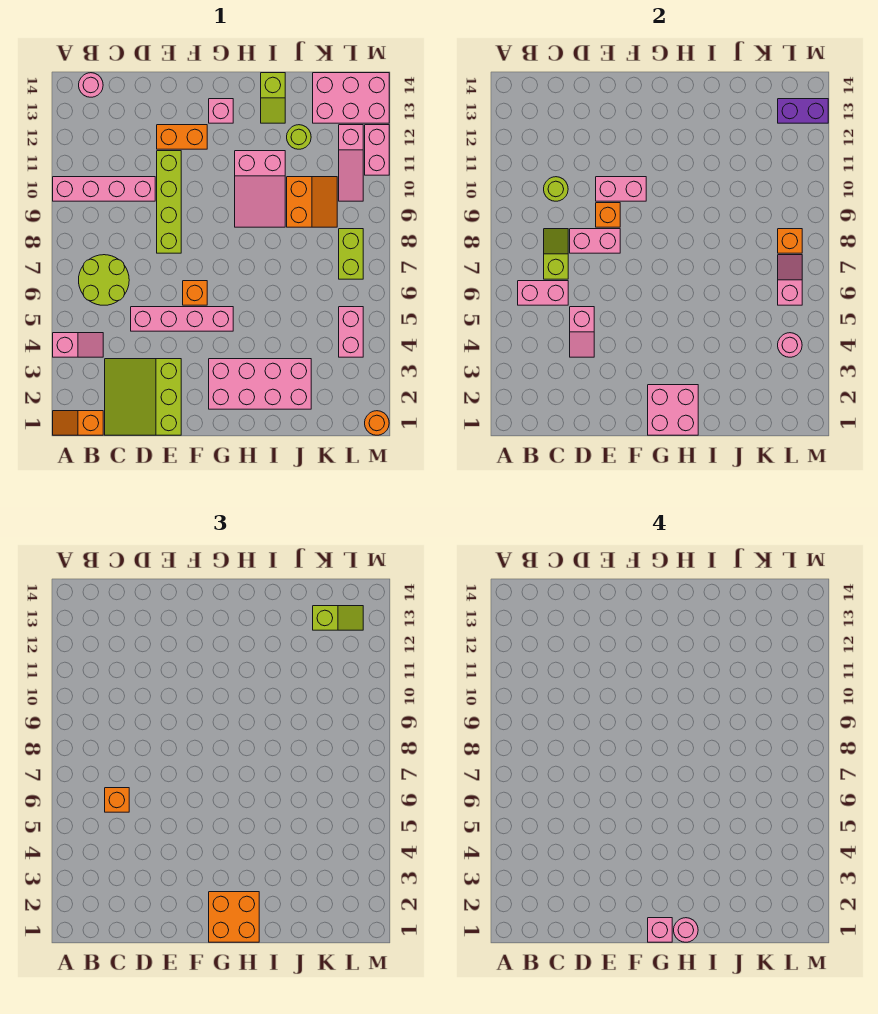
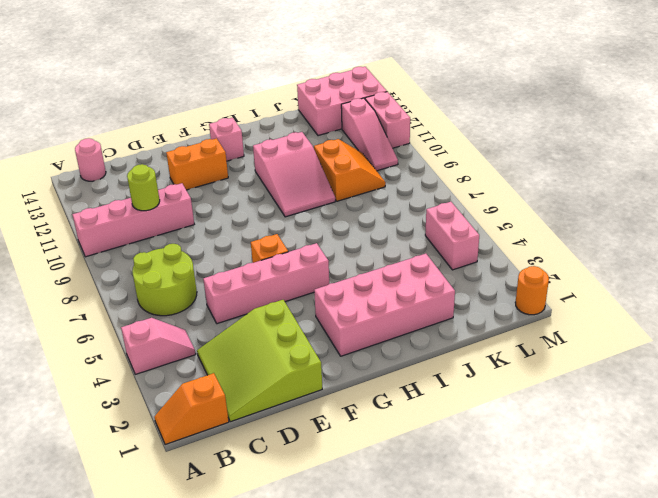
none -> lime brick E8:E11 level 1
none -> lime slope I13:I14 level 1 top 14
none -> lime round brick J12 level 1
none -> lime brick L7:L8 level 1

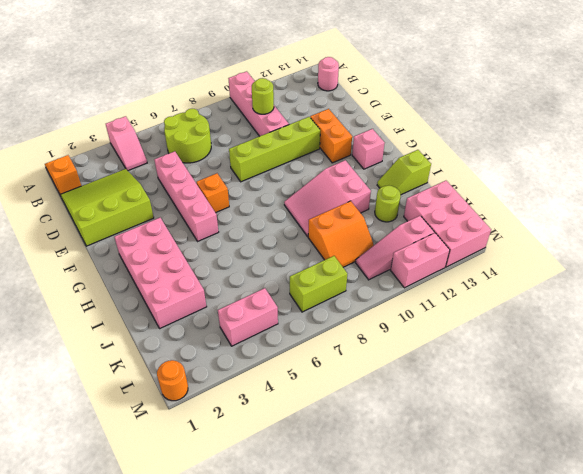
none -> pink brick B6:C6 level 2
none -> lime slope C7:C8 level 2 top 7
none -> pink slope D4:D5 level 2 top 5
none -> pink brick D8:E8 level 2

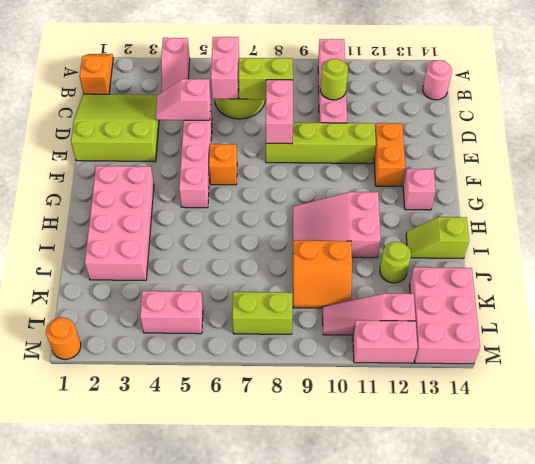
lime brick C7:C8 level 2 -> lime slope C7:C8 level 2 top 7
none -> orange brick E9 level 2
none -> pink brick E10:F10 level 2
none -> pink brick G1:H2 level 2
none -> pink round brick L4 level 2

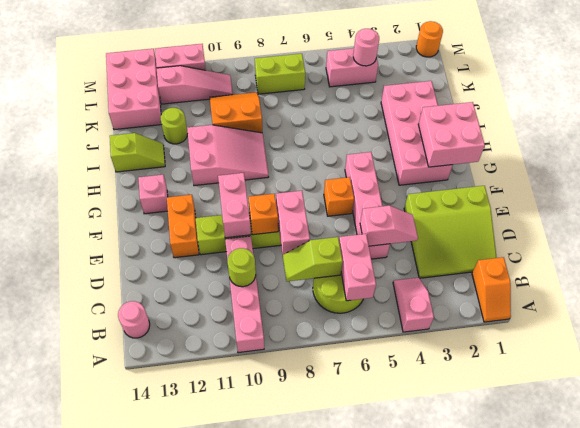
none -> pink slope L6:L7 level 2 top 6
none -> orange brick L8 level 2
none -> purple brick L13:M13 level 2
none -> orange brick C6 level 3

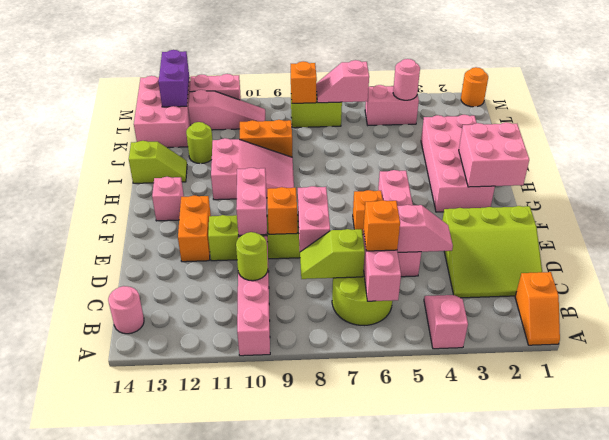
none -> orange brick G1:H2 level 3
none -> lime slope K13:L13 level 3 top K
none -> pink brick G1 level 4
none -> pink round brick H1 level 4

